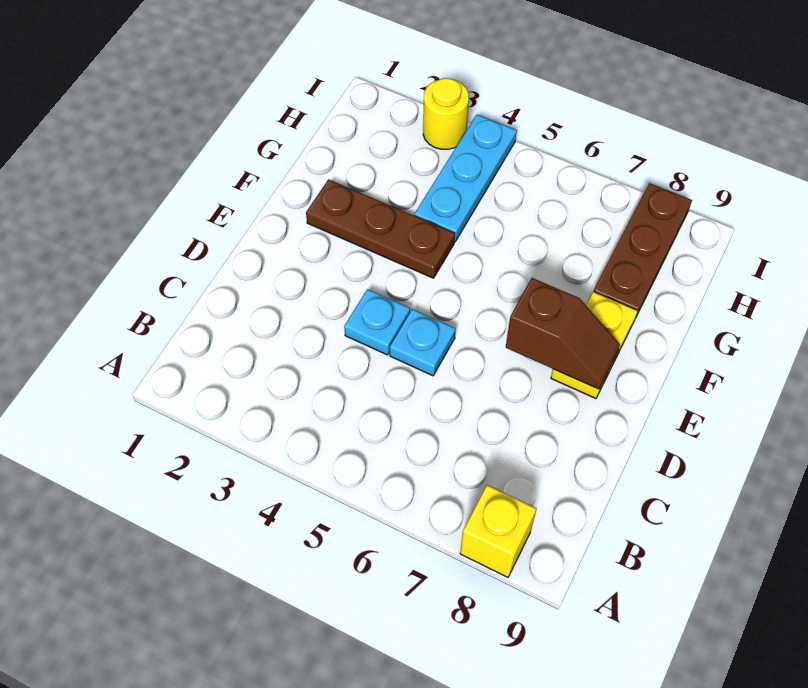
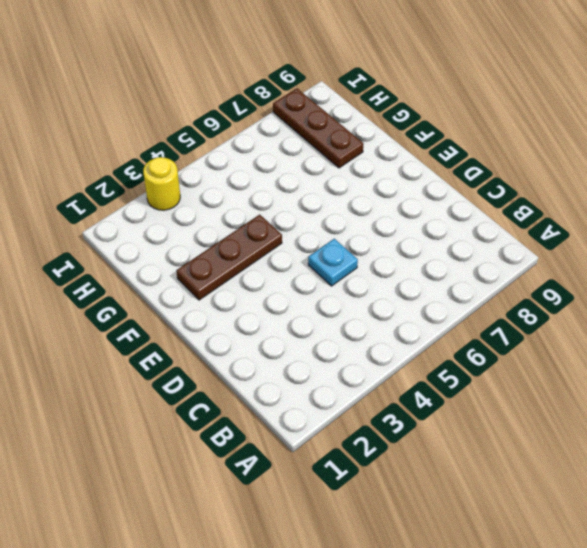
none -> yellow brick A8 level 1
none -> cyan plate D4 level 1

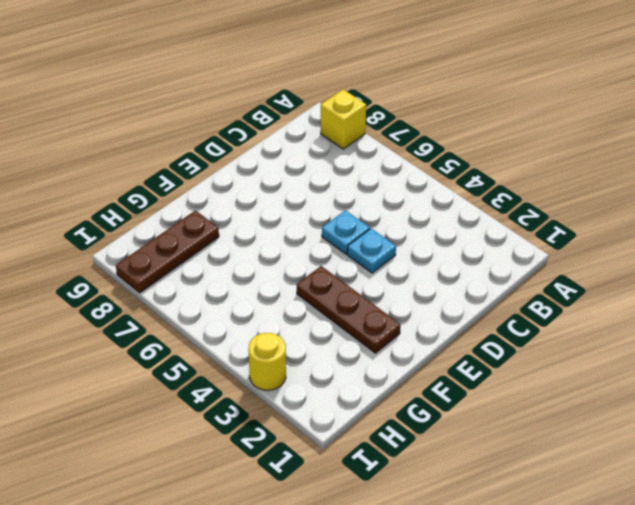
none -> yellow plate E8:F8 level 1
none -> cyan plate G4:I4 level 1

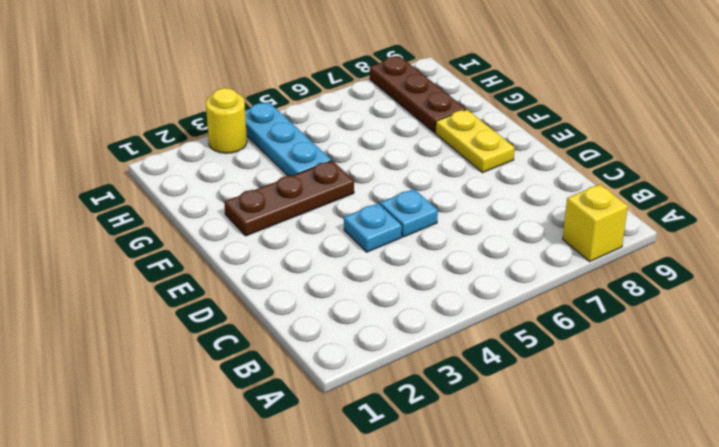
none -> brown slope E7:E8 level 2 top 7

